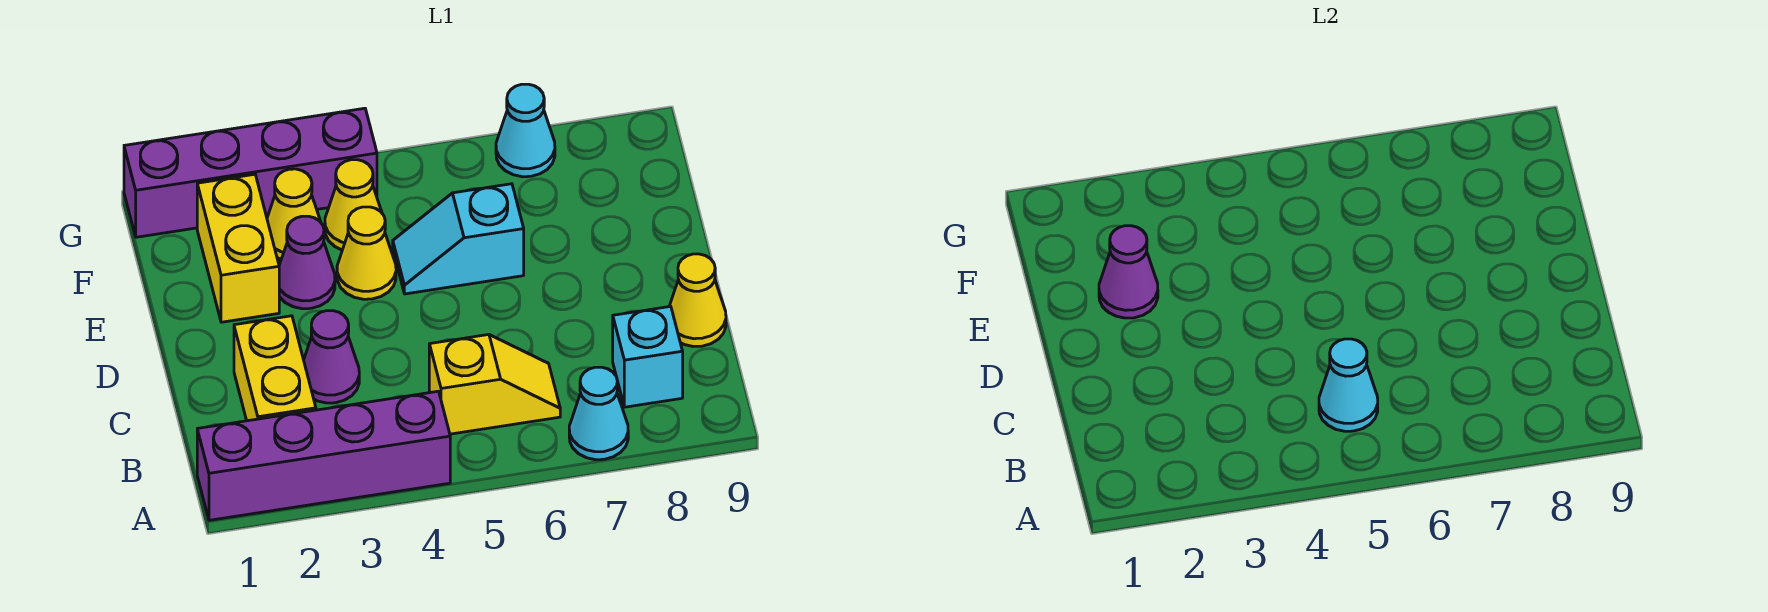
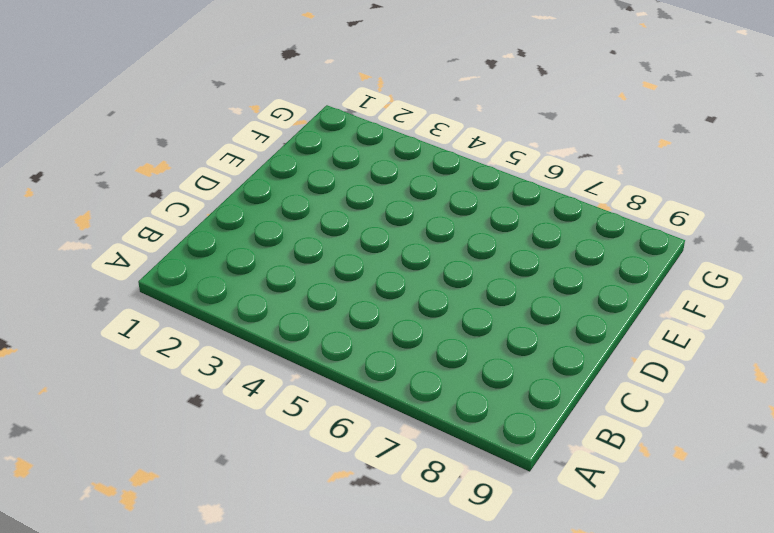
none -> purple brick A1:A4 level 1
none -> cyan cone A7 level 1
none -> yellow brick B2:C2 level 1

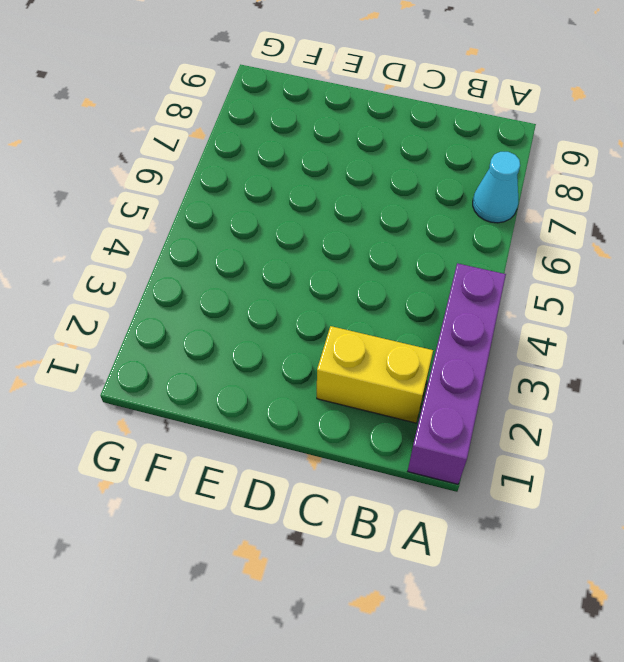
none -> yellow slope B5:B6 level 1 top 5
none -> cyan brick B8 level 1
none -> purple cone C3 level 1

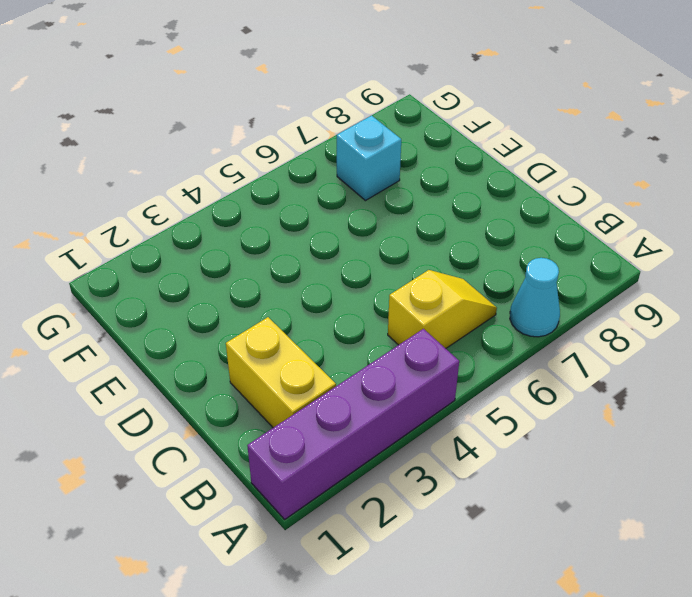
cyan brick F7 level 1 -> cyan brick B8 level 1
none -> purple cone C3 level 1
none -> yellow cone C9 level 1
none -> yellow brick E2:F2 level 1

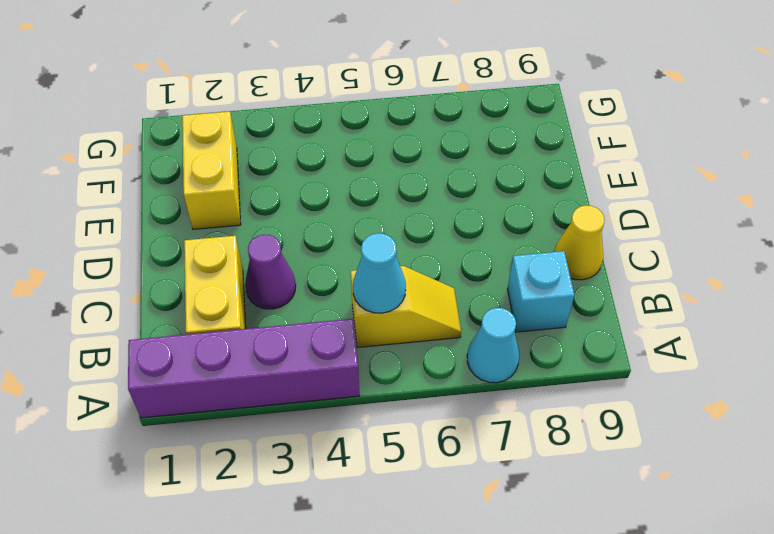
none -> purple cone E3 level 1
none -> yellow cone E4 level 1
none -> cyan slope E5:E6 level 1 top 6

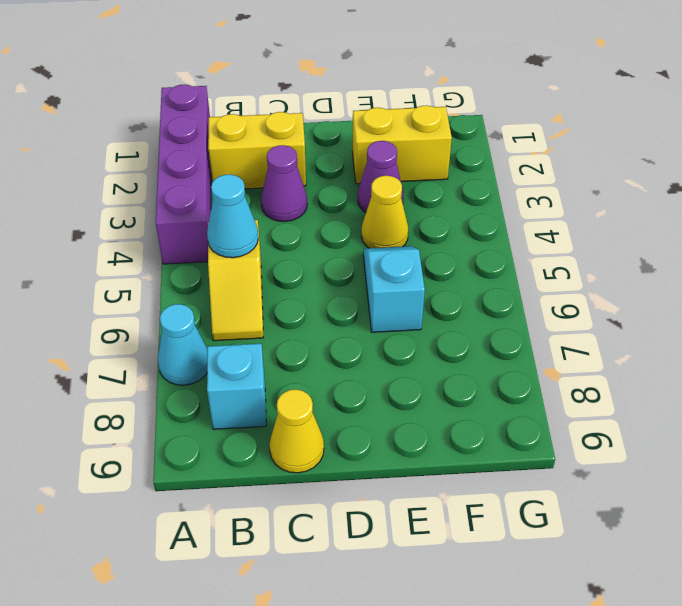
none -> yellow cone F3 level 1
none -> yellow cone F4 level 1
none -> purple brick G1:G4 level 1

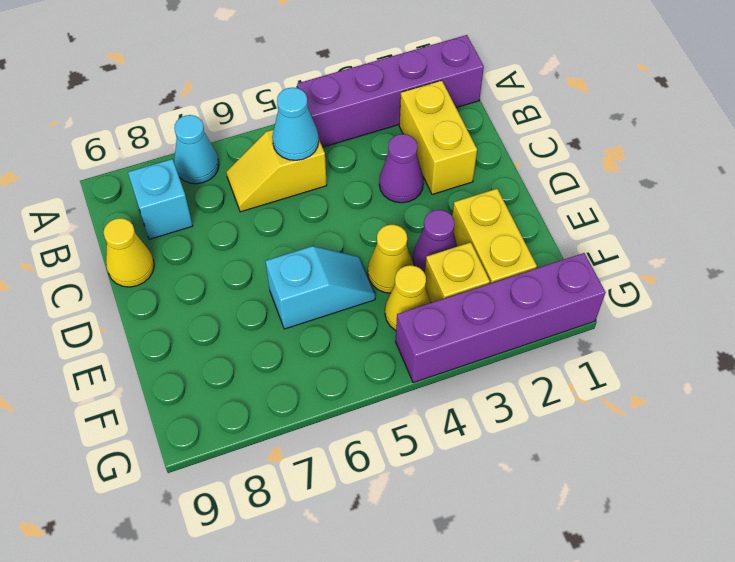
yellow brick F3 level 1 -> yellow cone F3 level 1
none -> cyan cone G7 level 1
none -> purple cone E2 level 2

